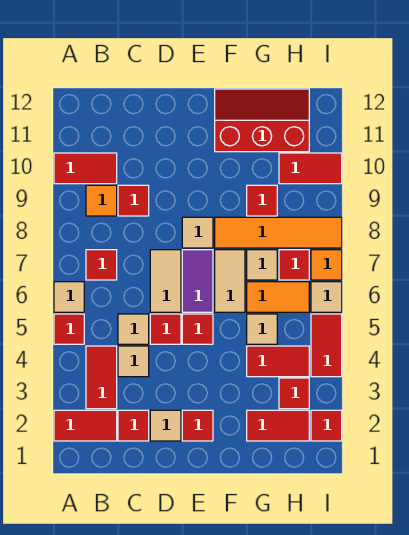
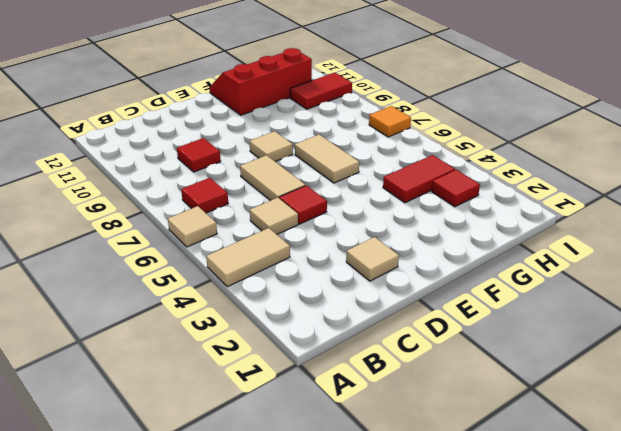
tan tile A4:B4 level 1 -> red tile B3:B4 level 1
none -> red tile A2:B2 level 1
none -> red tile A5 level 1
none -> red tile A10:B10 level 1
none -> orange tile B9 level 1

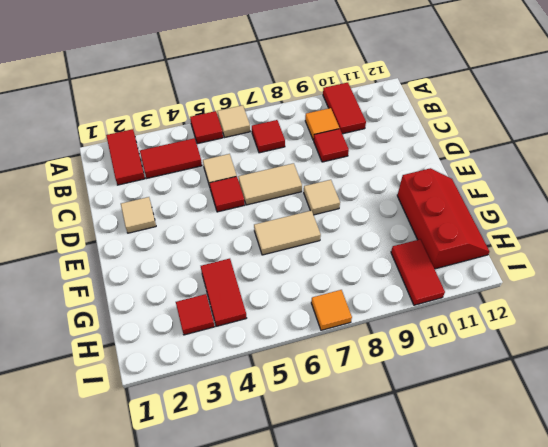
none -> red tile C2 level 1
none -> tan tile C4 level 1
none -> red tile E2 level 1
none -> red tile E5 level 1

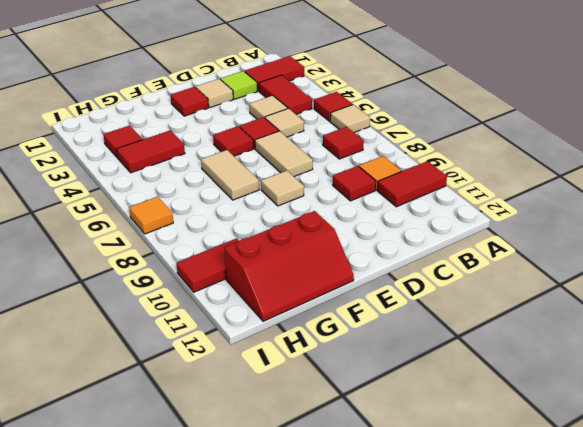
lime tile C2 level 1 -> red tile C2 level 1
none -> purple tile E6:E7 level 1
none -> orange tile F8:I8 level 1
none -> red tile G2:H2 level 1
none -> tan tile G5 level 1

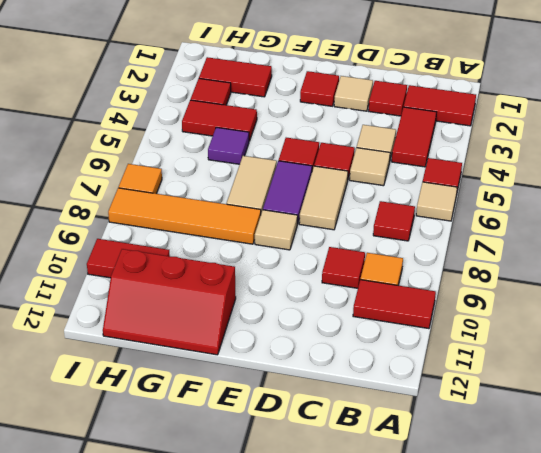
purple tile G5 level 1 -> tan tile G5 level 1
none -> orange tile G6:H6 level 1
none -> tan tile G7 level 1
none -> red tile G9 level 1
none -> red tile H7 level 1

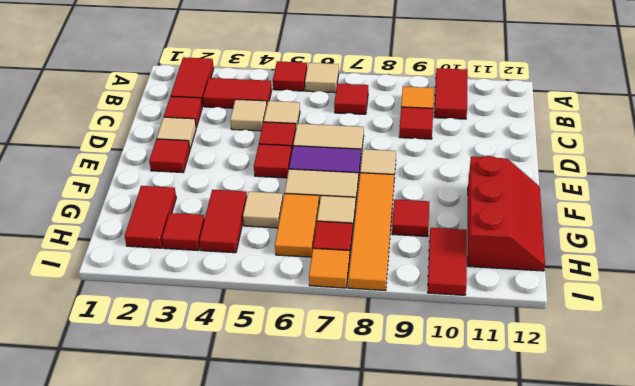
none -> red tile I2 level 1
none -> red tile I4:I5 level 1
none -> tan tile I6 level 1

